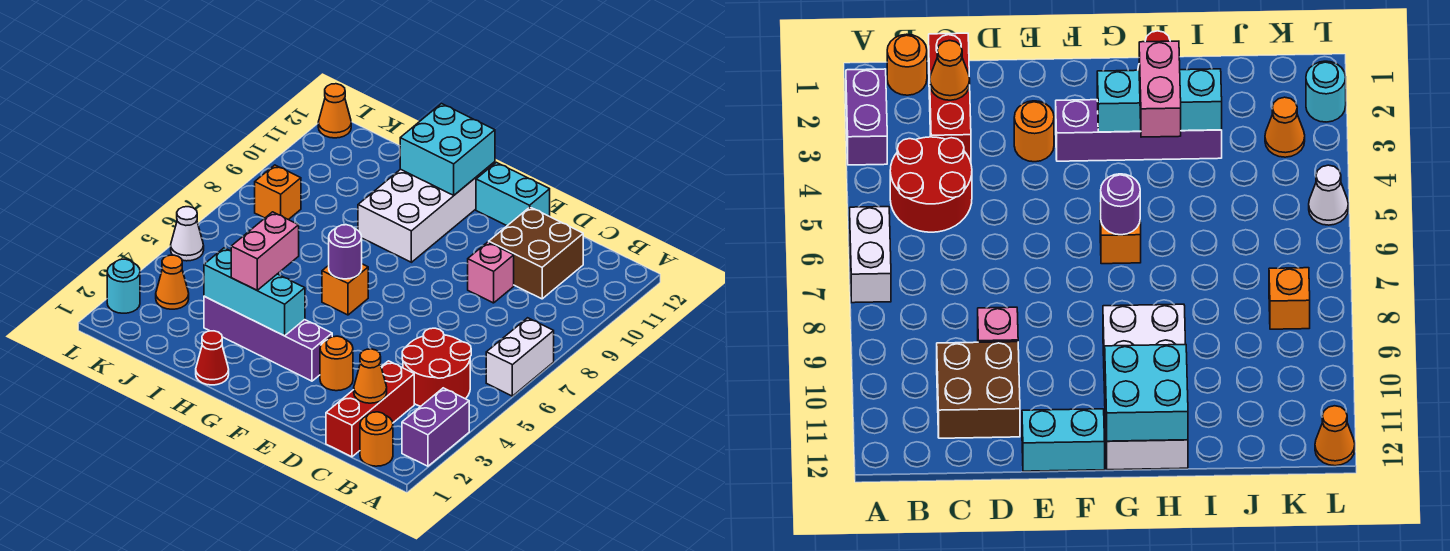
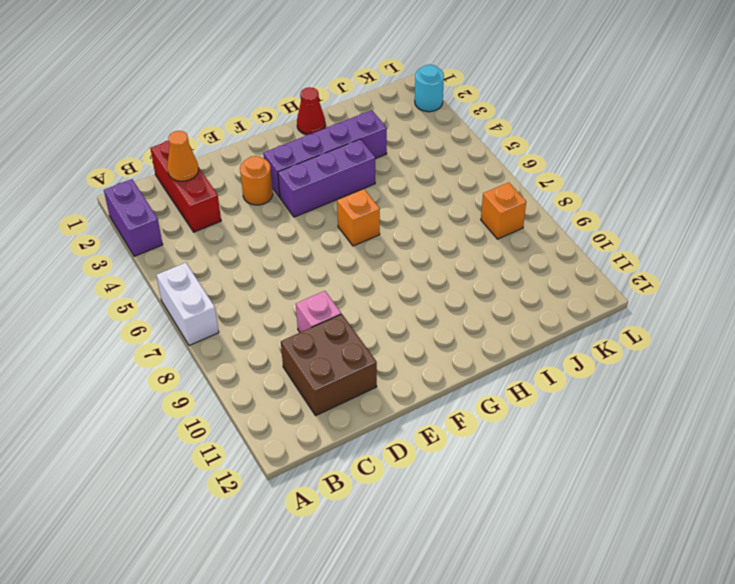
purple brick F4:H4 level 1 -> none
none -> orange round brick B1 level 1
none -> red round brick B4:C5 level 1
none -> cyan brick E12:F12 level 1

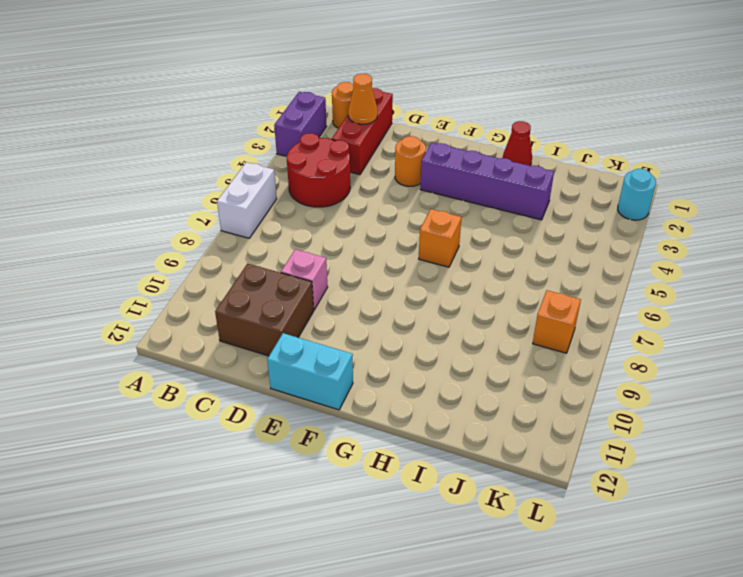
none -> white brick G9:H12 level 1
none -> orange cone K3 level 1
none -> white cone L5 level 1

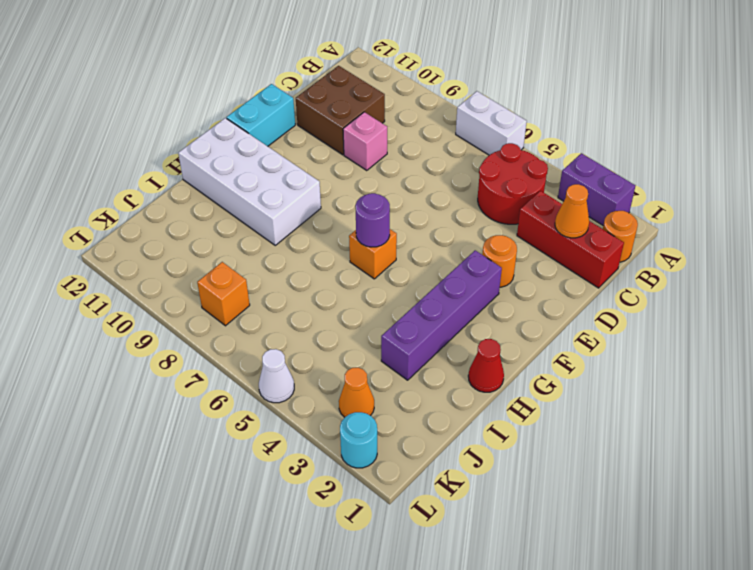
none -> orange cone L12 level 1
none -> cyan brick G3:I3 level 2
none -> cyan brick G11:H12 level 2

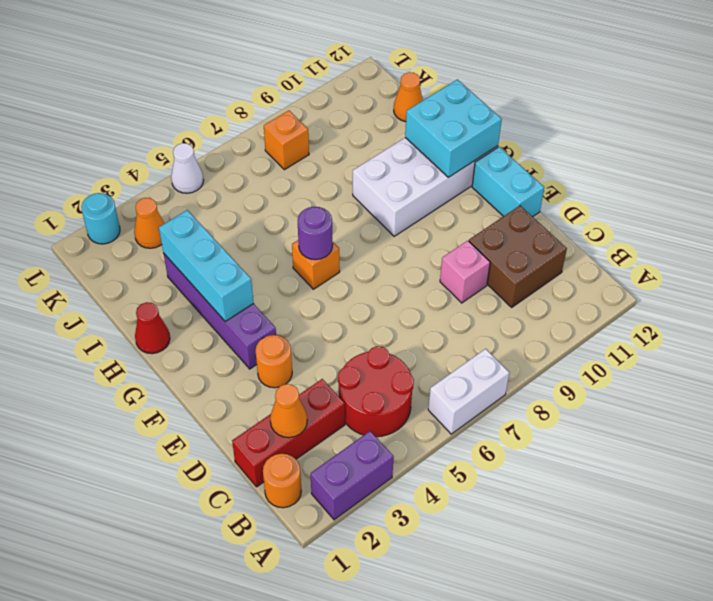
orange cone J12 level 1 -> orange cone L12 level 1
none -> pink brick H3:H4 level 3

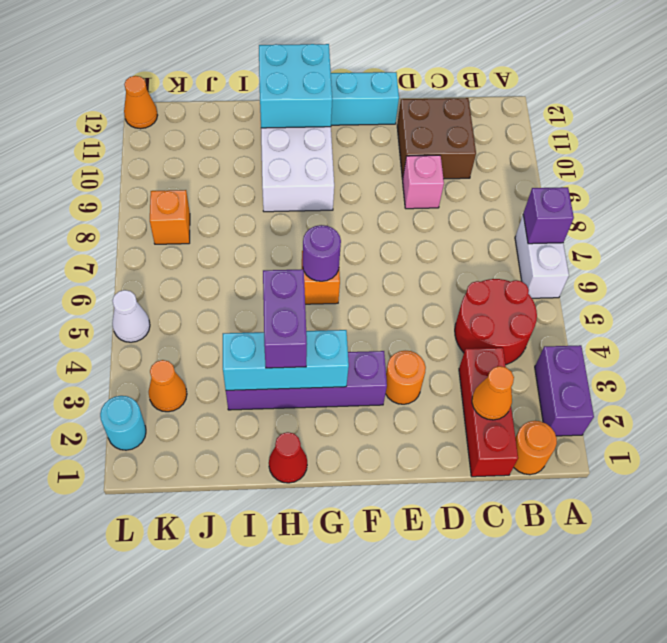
purple brick A7 level 2 -> none
purple brick H3:H4 level 3 -> pink brick H3:H4 level 3

